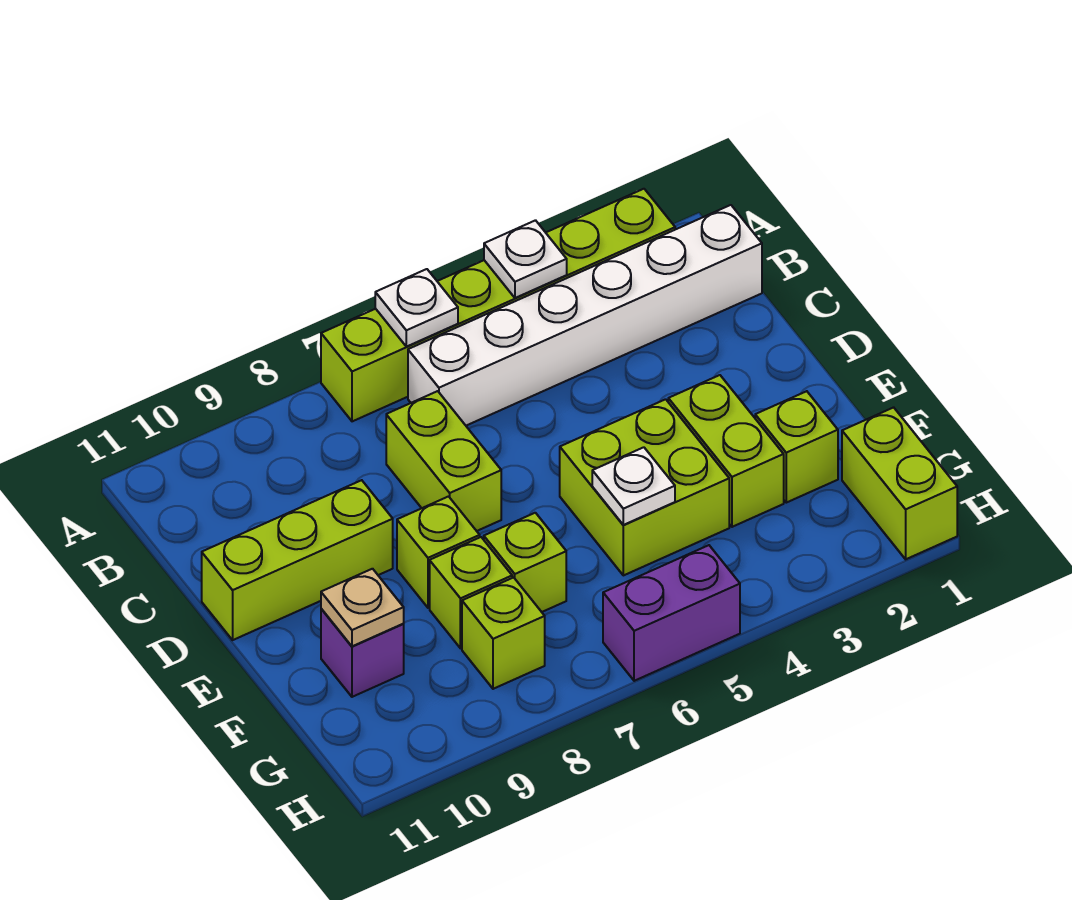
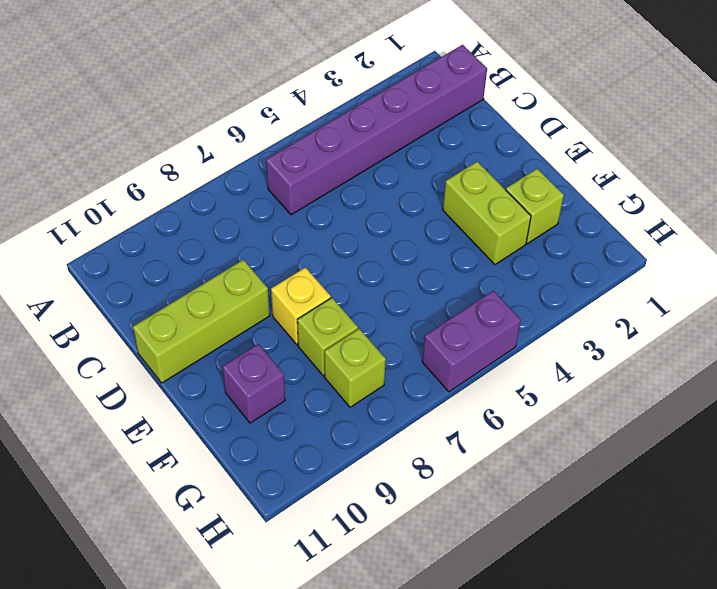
purple brick B1:B6 level 1 -> white brick B1:B6 level 1
yellow brick E8 level 1 -> lime brick E8 level 1
none -> lime brick A2:A7 level 1
none -> lime brick C7:D7 level 1
none -> lime brick E4:F5 level 1

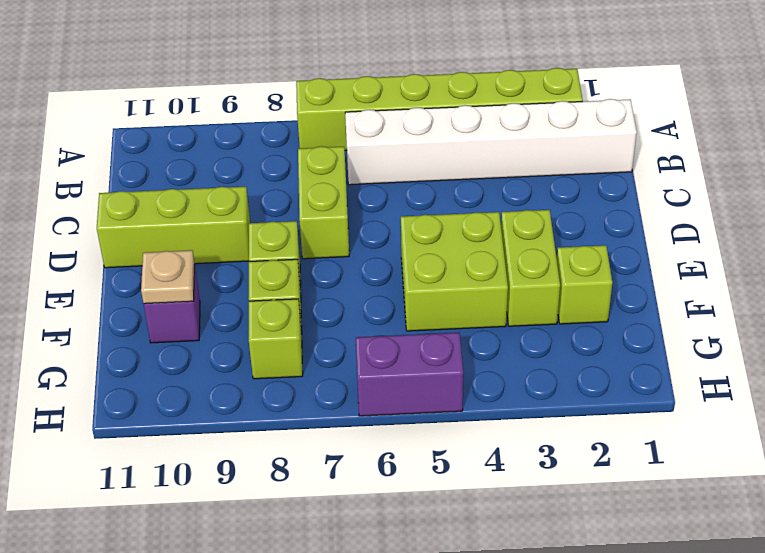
none -> lime brick F7 level 1
none -> lime brick G1:H1 level 1
none -> white plate A4 level 2

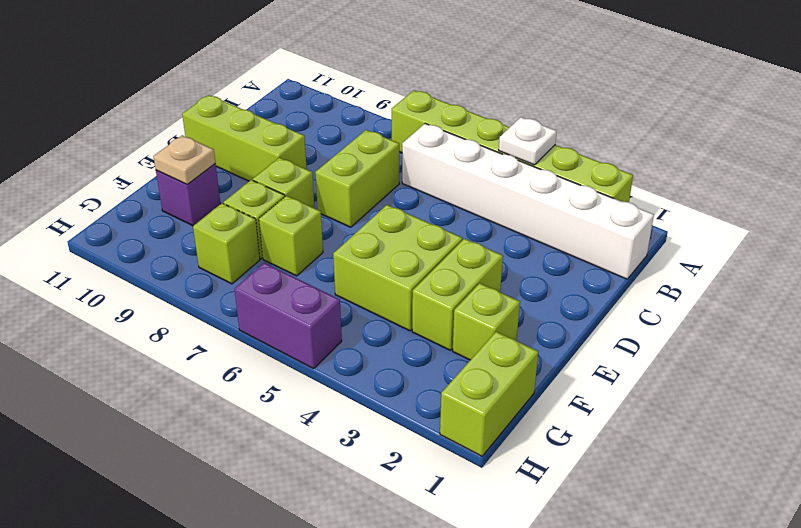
none -> white plate A6 level 2
none -> white plate F5 level 2

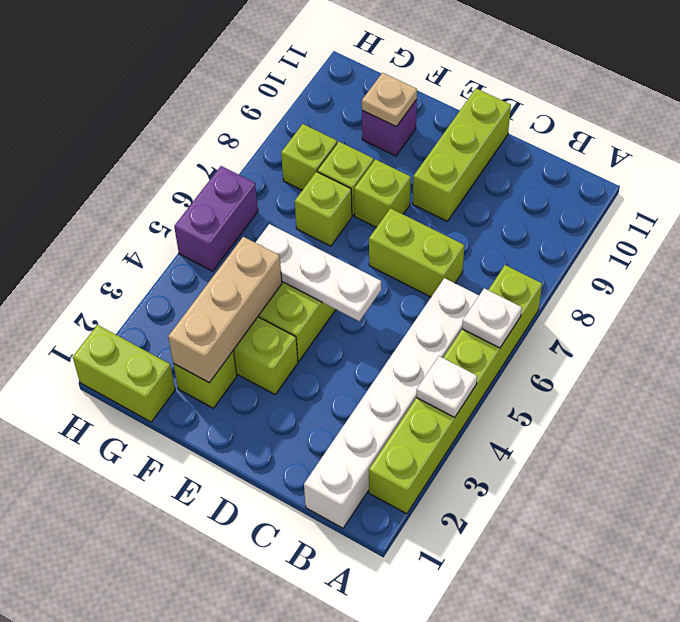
white plate D5:F5 level 2 -> white plate F5 level 2
tan brick F2:F4 level 2 -> none

